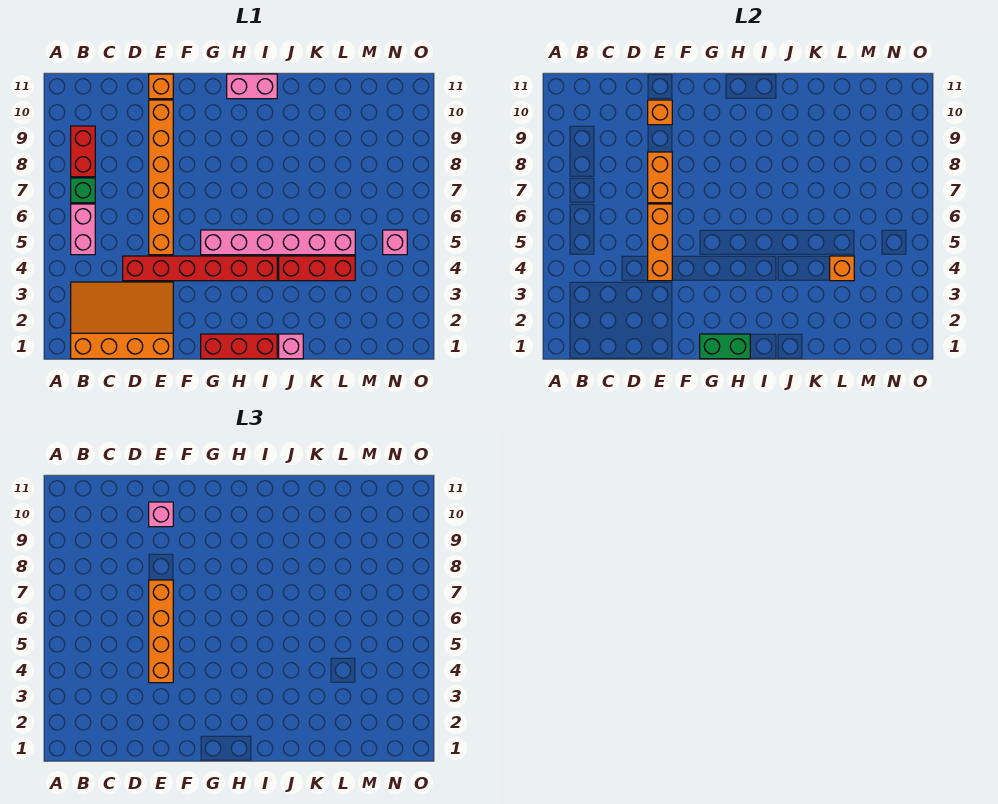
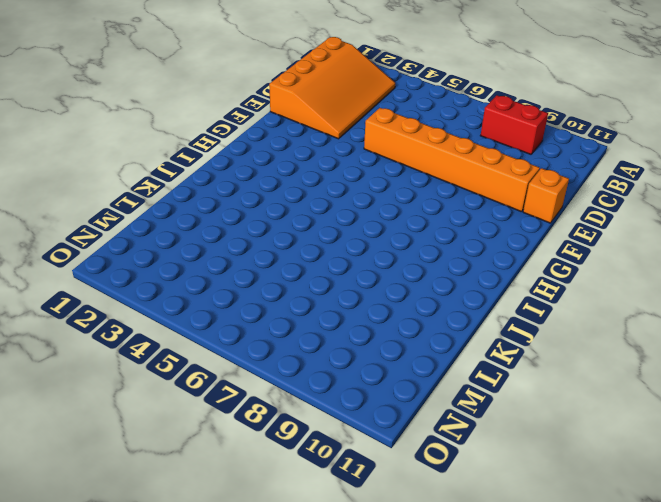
none -> pink brick B5:B6 level 1
none -> green brick B7 level 1
none -> red brick D4:I4 level 1

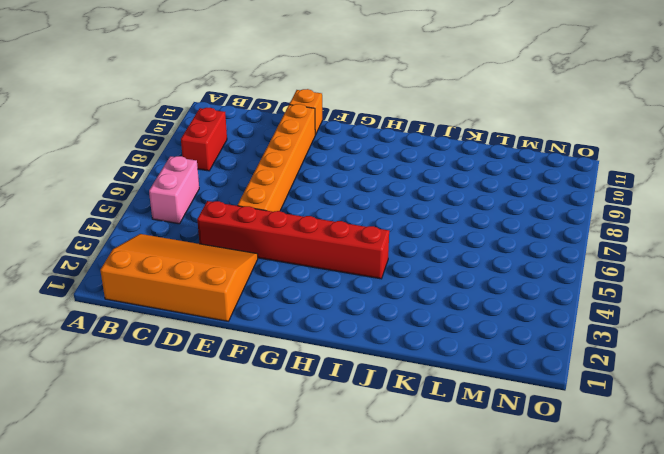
none -> green brick B7 level 1
none -> red brick G1:I1 level 1
none -> pink brick G5:L5 level 1

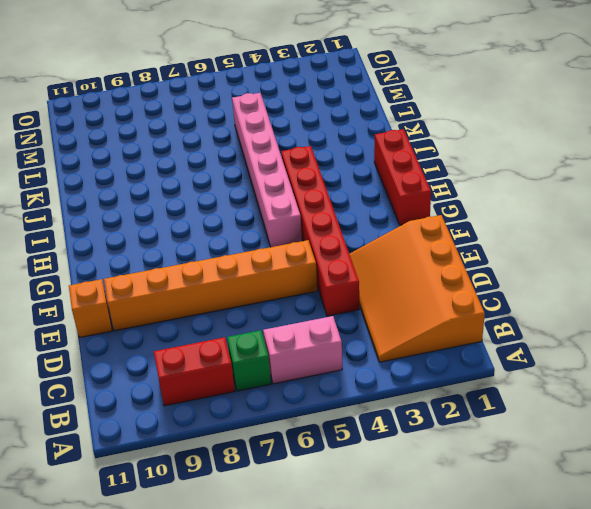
none -> pink brick H11:I11 level 1
none -> pink brick J1 level 1
none -> red brick J4:L4 level 1

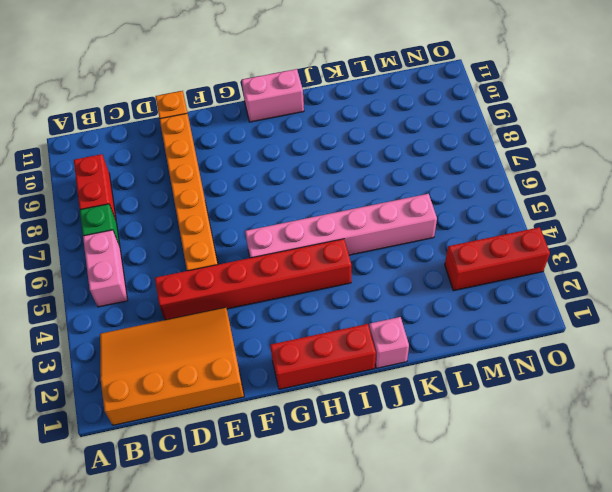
red brick M3:O3 level 1 -> red brick J4:L4 level 1
none -> pink brick N5 level 1
none -> orange brick E4:E6 level 2
none -> orange brick E7:E8 level 2

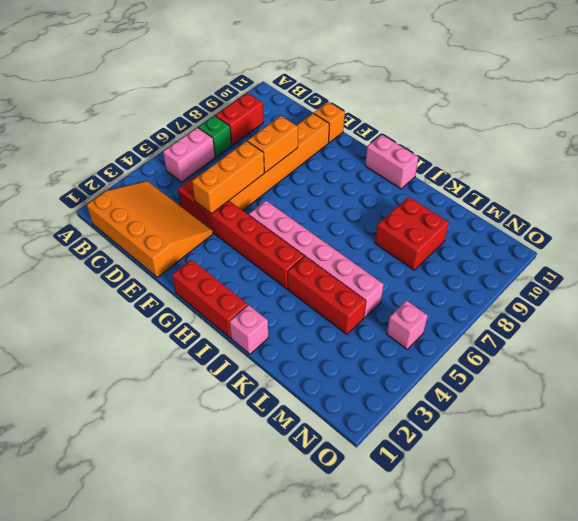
red brick K8:L9 level 1 -> none
none -> orange brick E10 level 2
none -> green brick G1:H1 level 2
none -> orange brick L4 level 2

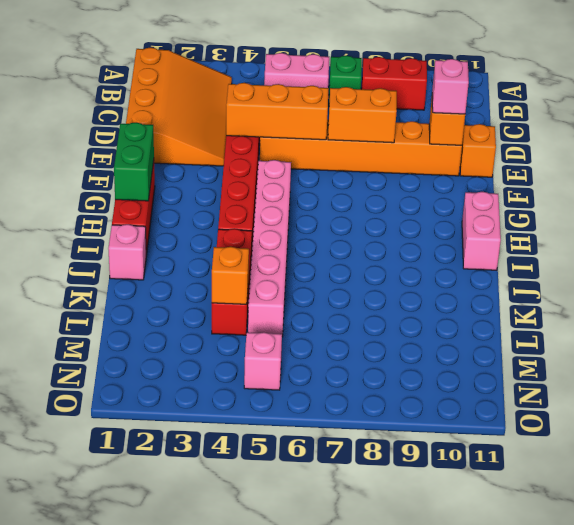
none -> orange brick E4:E7 level 3

